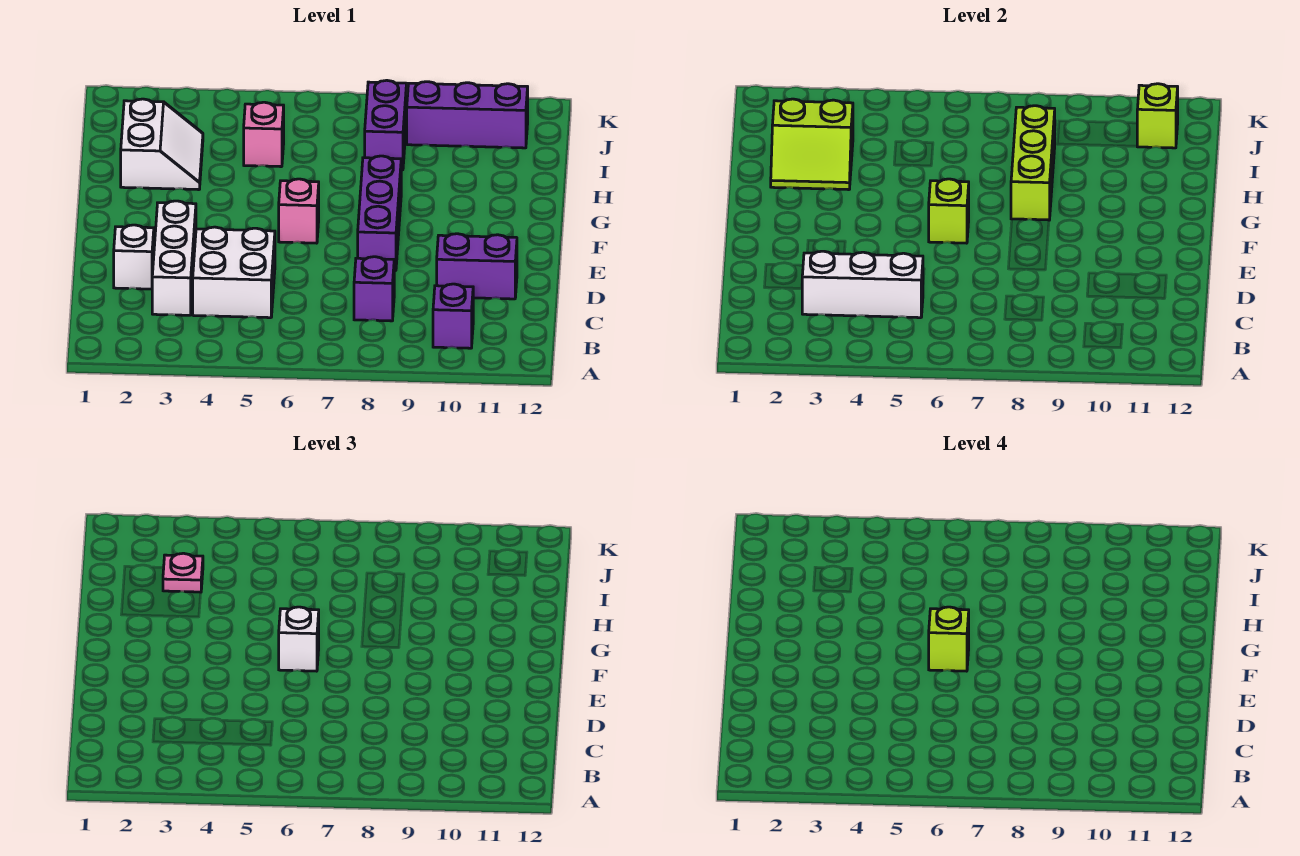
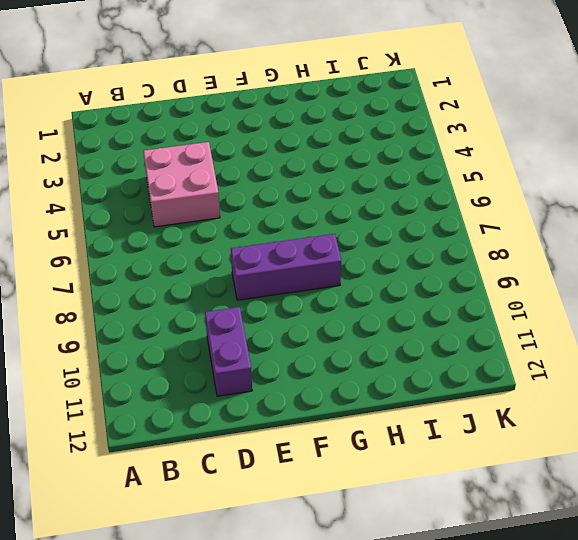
pink brick C4:D5 level 1 -> white brick C4:D5 level 1
none -> purple brick B10 level 1
none -> white brick C3:E3 level 1
none -> purple brick C8 level 1

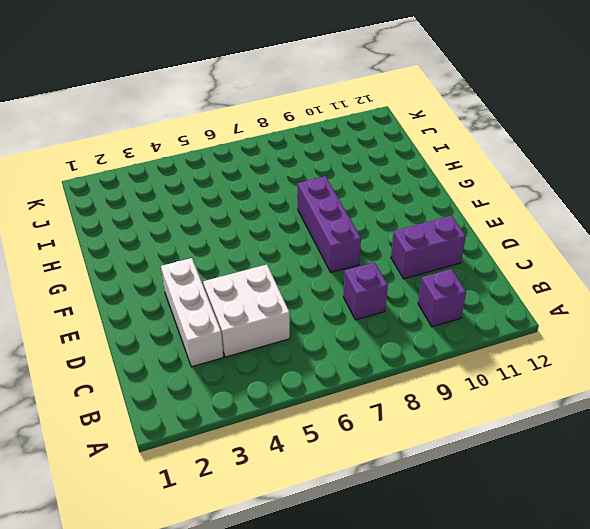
none -> white brick D2 level 1
none -> pink brick F6 level 1
none -> white slope H2:I3 level 1 top 2

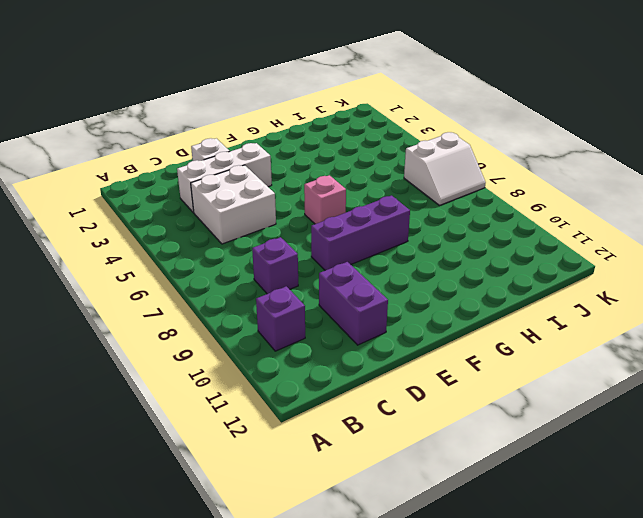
white slope J6:K7 level 1 top 6 -> white slope H2:I3 level 1 top 2
none -> pink brick I5 level 1
none -> purple brick I8:J8 level 1
none -> purple brick J9:J11 level 1

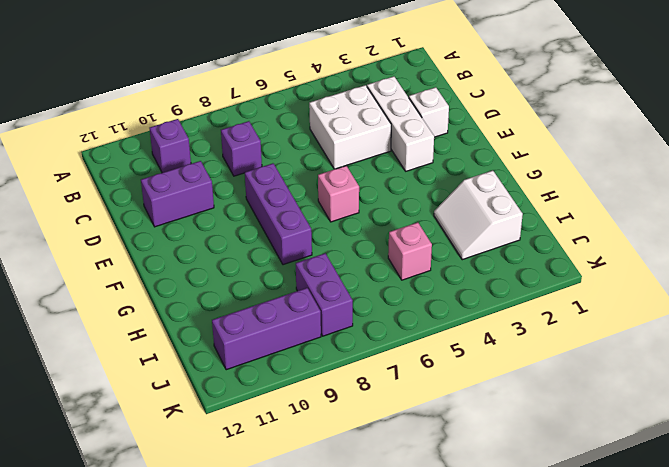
none -> white brick C3:C5 level 2
none -> lime brick F6 level 2
none -> lime brick G8:I8 level 2

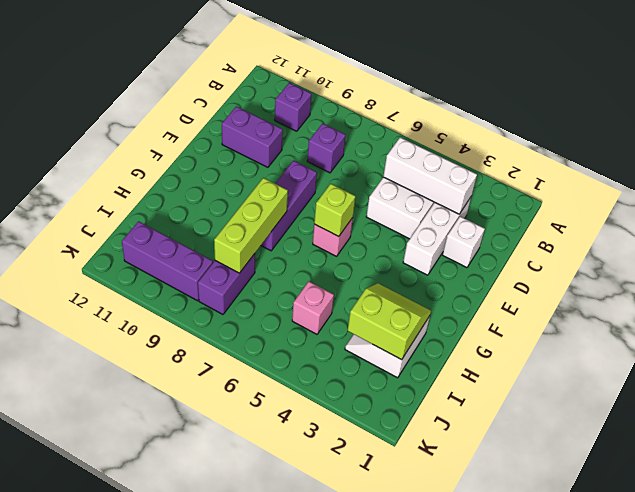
none -> lime brick J11 level 2
none -> white brick F6 level 3
none -> pink plate I3 level 3

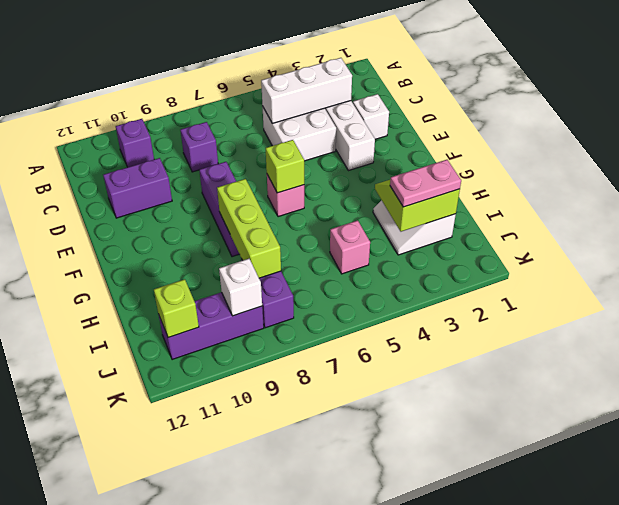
pink plate I2:I3 level 3 -> pink plate I3 level 3
white brick J9 level 2 -> white brick F6 level 3
none -> lime brick F6 level 4

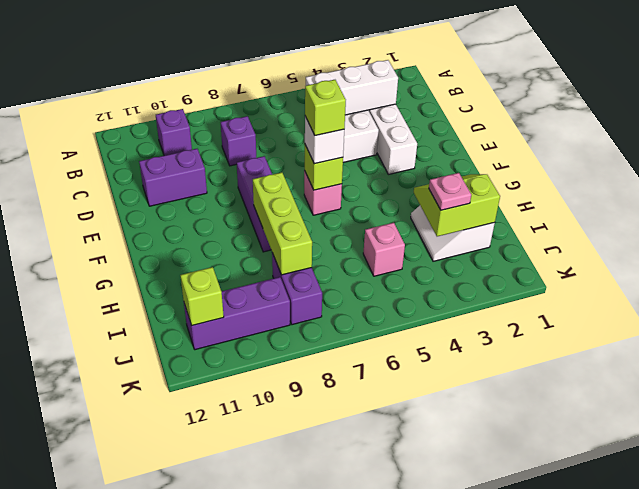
none -> white brick D2 level 1

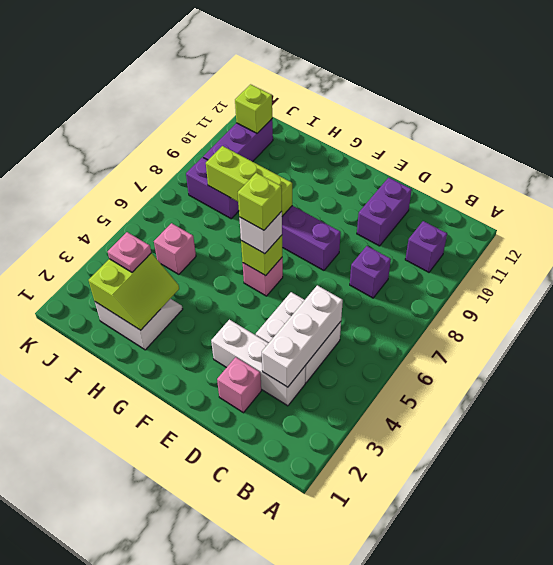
pink brick D2 level 1 -> white brick D2 level 1

